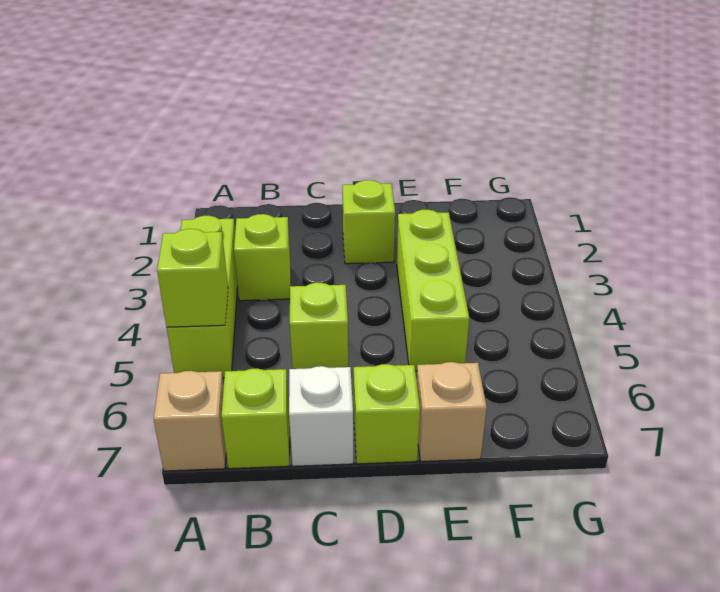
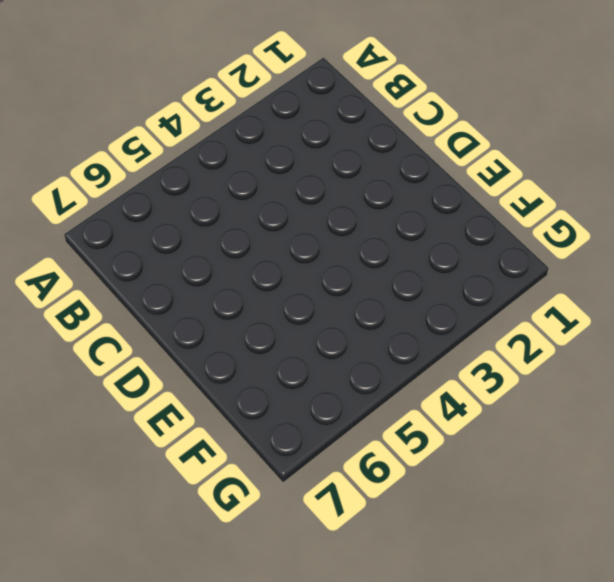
none -> lime brick A3:A5 level 1
none -> tan brick A7 level 1

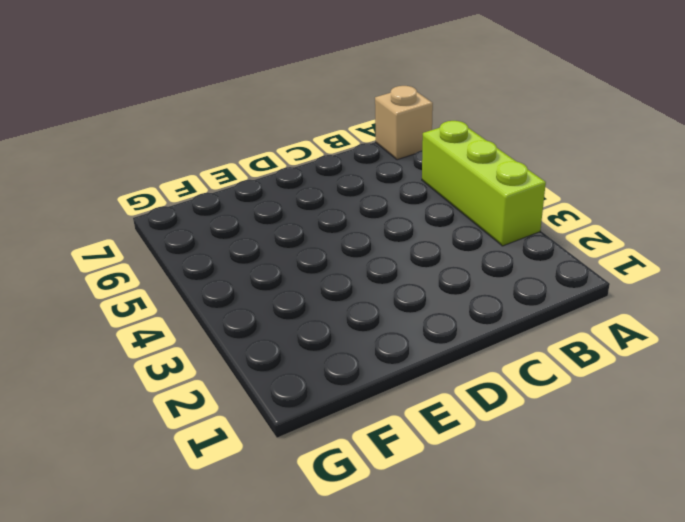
none -> lime brick B3 level 1
none -> lime brick B7 level 1

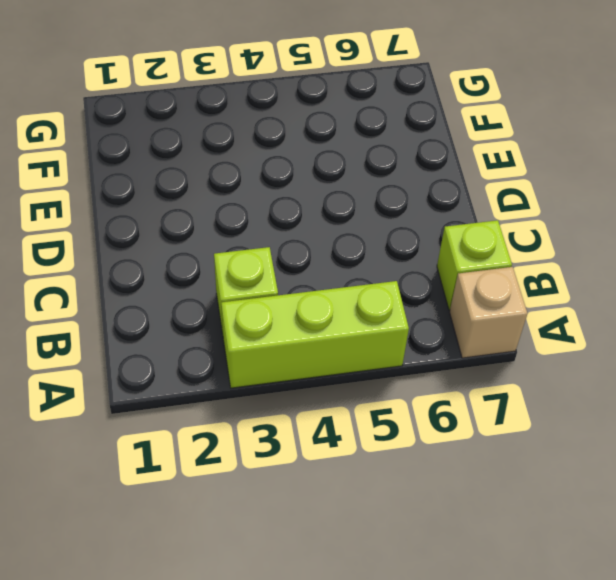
none -> lime brick C5 level 1
none -> white brick C7 level 1

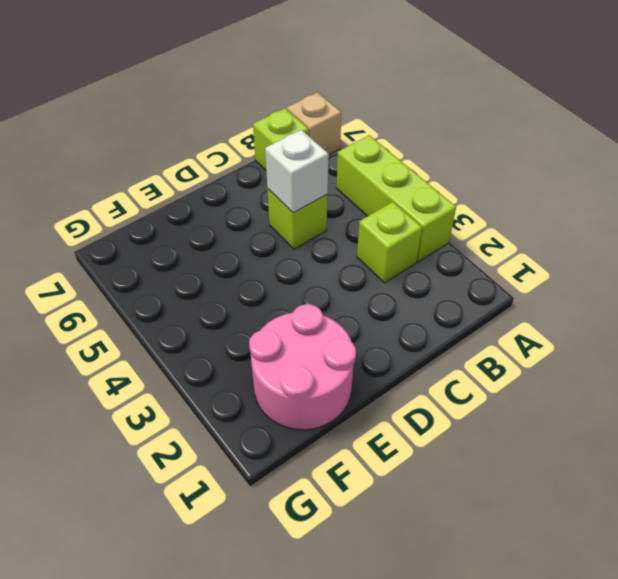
white brick C5 level 2 -> white brick C7 level 1
pink round brick E1:F2 level 1 -> none
none -> lime brick D2 level 1
none -> lime brick D7 level 1

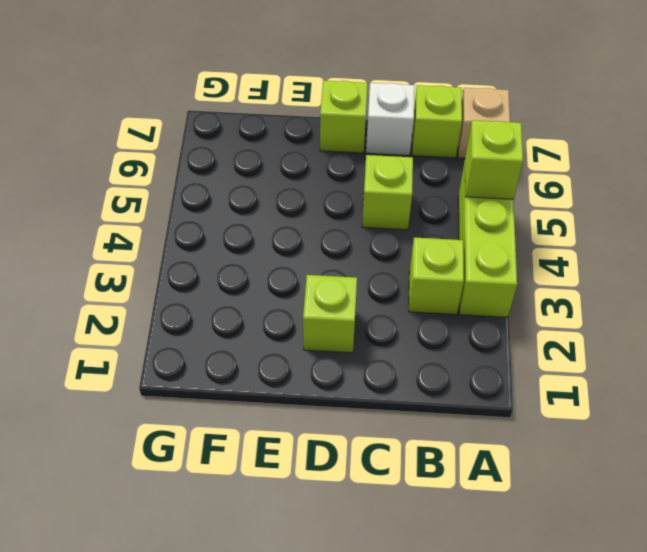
none -> lime brick E3:E5 level 1
none -> tan brick E7 level 1

